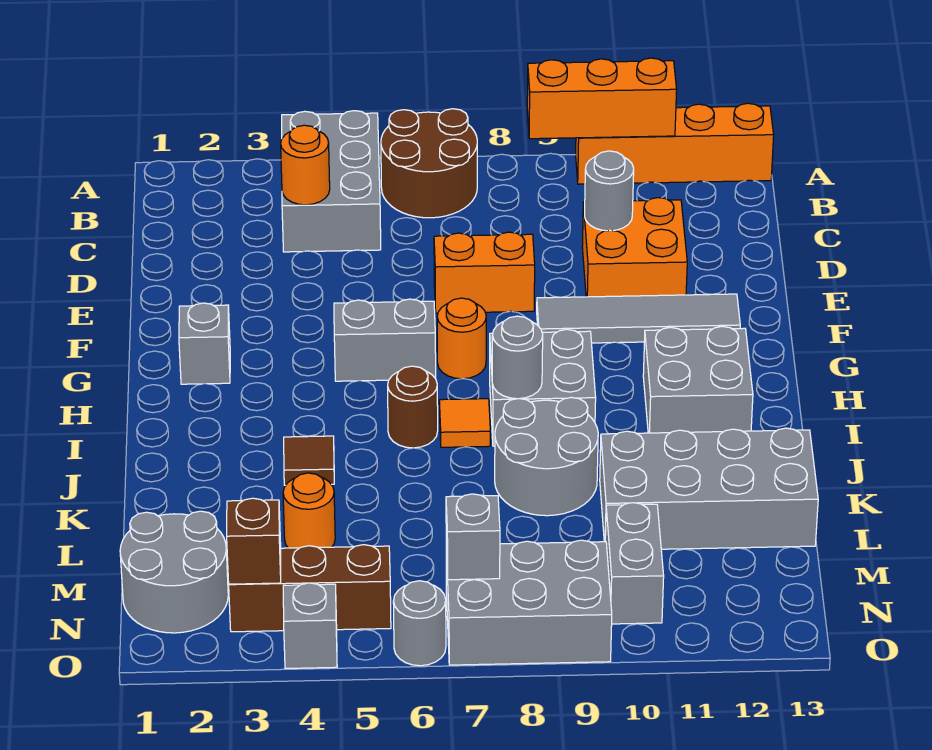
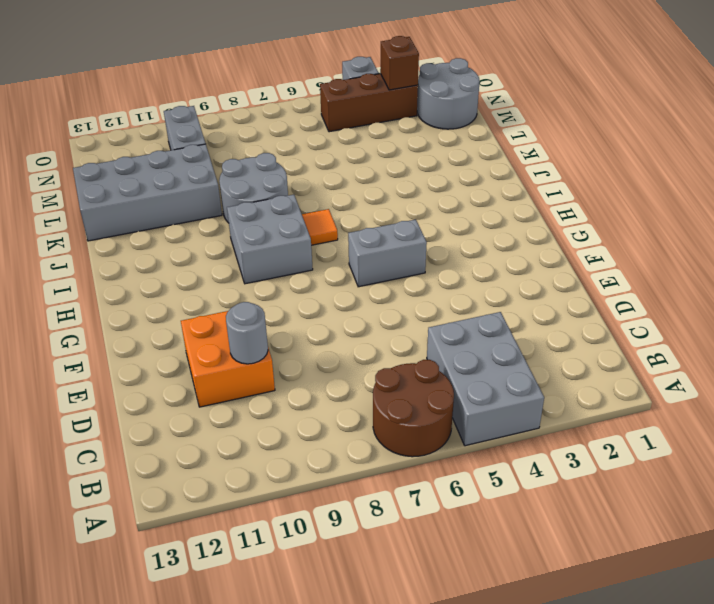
none -> orange brick A10:A13 level 1
none -> orange brick E7:E8 level 1
none -> grey tile F9:F12 level 1

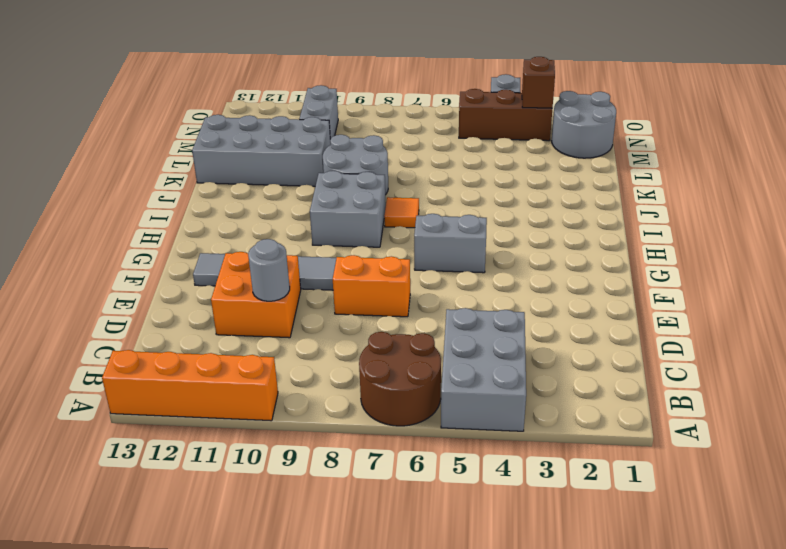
none -> grey brick G2 level 1
none -> orange round brick G7 level 1
none -> grey brick H11:I12 level 1

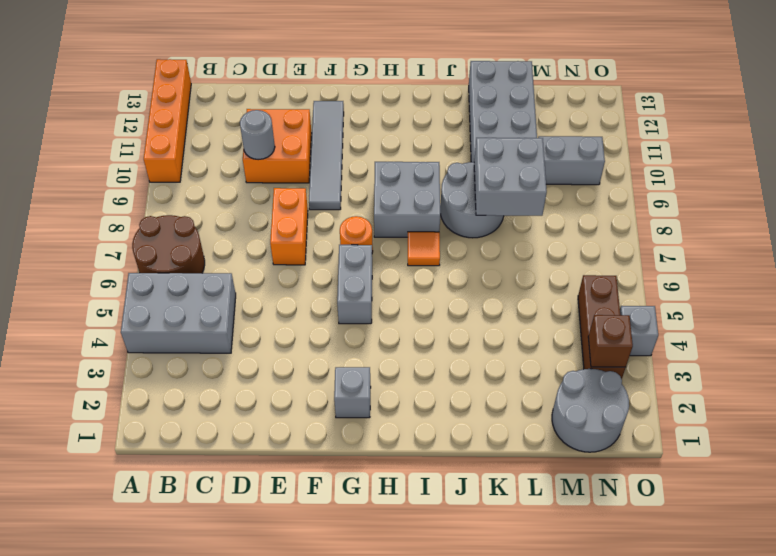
grey brick K8:L9 level 2 -> grey brick H11:I12 level 1
none -> brown round brick I6 level 1
none -> brown tile J4 level 1
none -> orange round brick L4 level 1

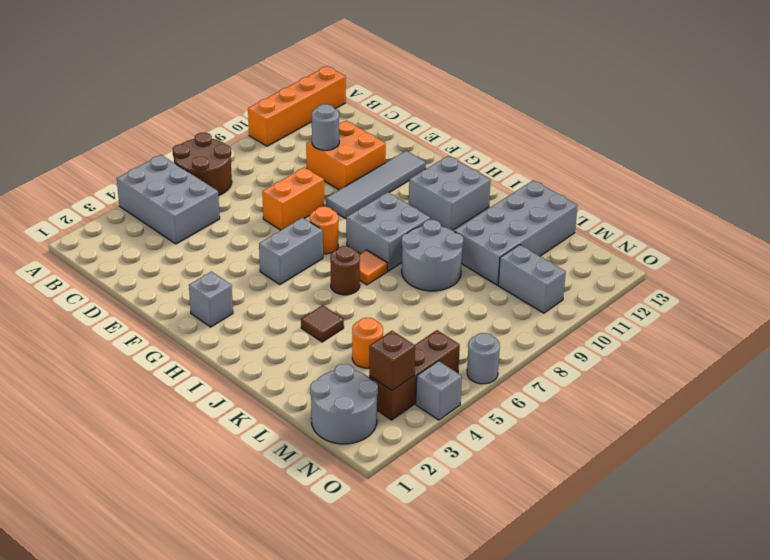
none -> grey brick N7:O9 level 1
none -> orange brick A9:A11 level 2
none -> orange round brick C4 level 2

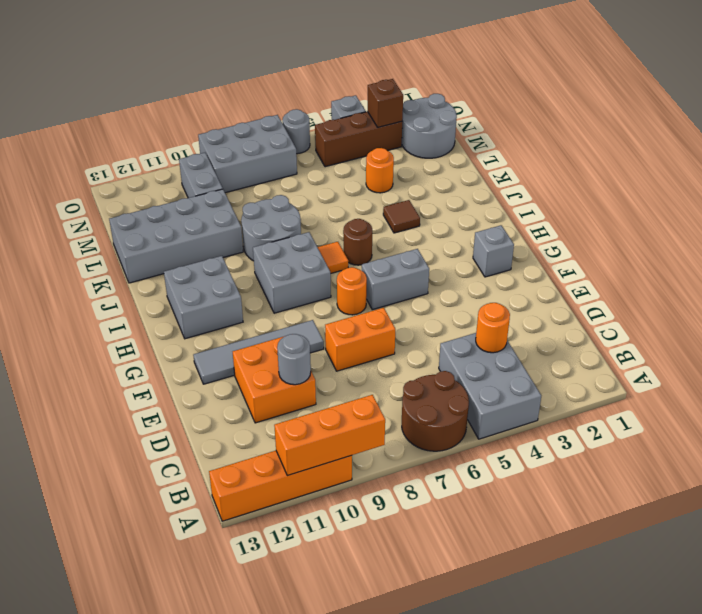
none -> grey round brick I8 level 2
none -> grey brick N7 level 2

